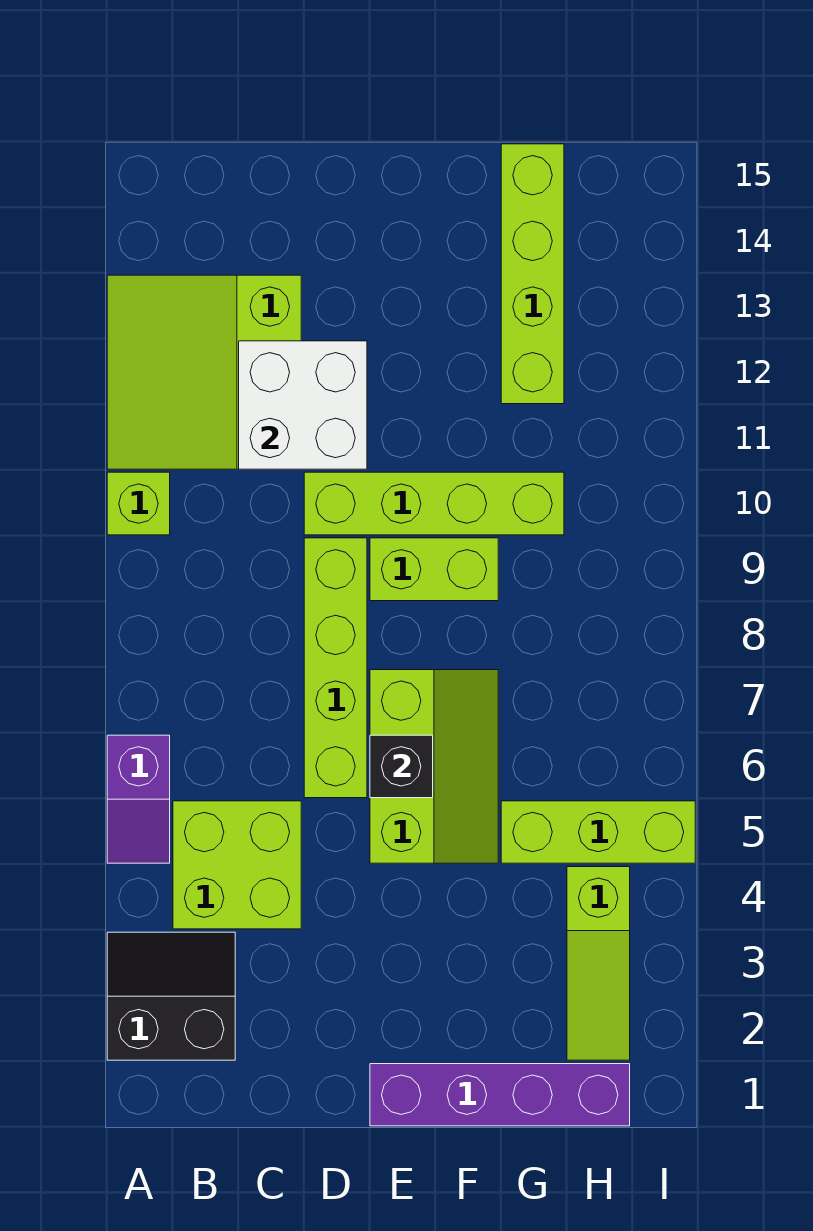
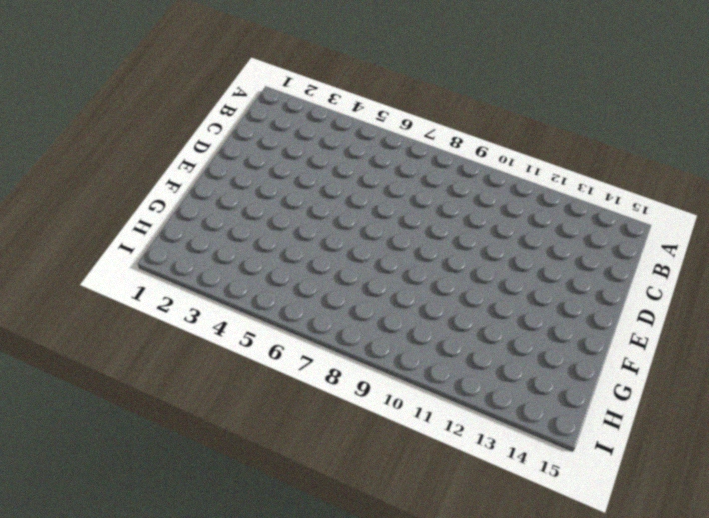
none -> black slope A2:B3 level 1 top 2
none -> purple slope A5:A6 level 1 top 6
none -> lime brick A10 level 1

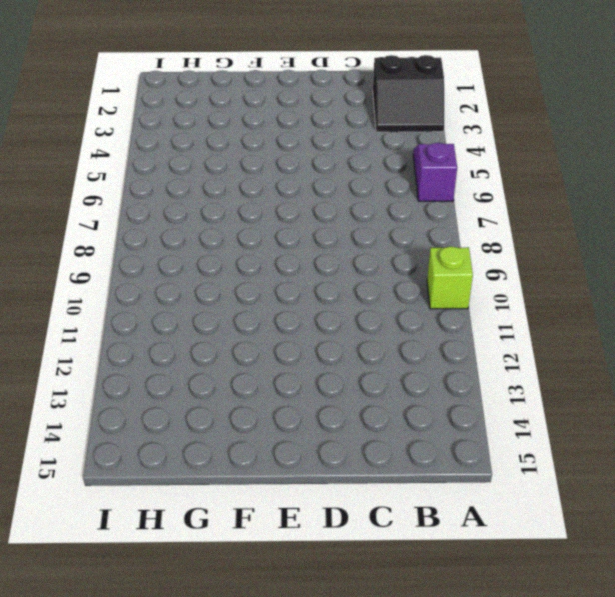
none -> lime slope A11:C13 level 1 top C
none -> lime brick B4:C5 level 1
none -> lime brick D6:D9 level 1

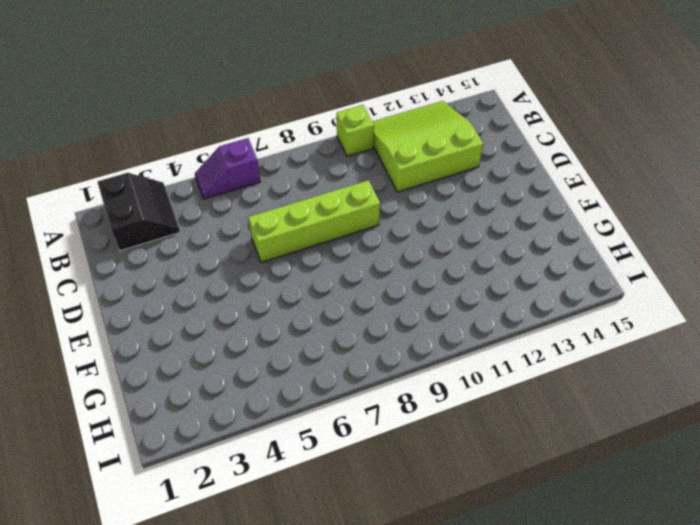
none -> lime brick B4:C5 level 1
none -> lime brick D10:G10 level 1
none -> purple brick E1:H1 level 1

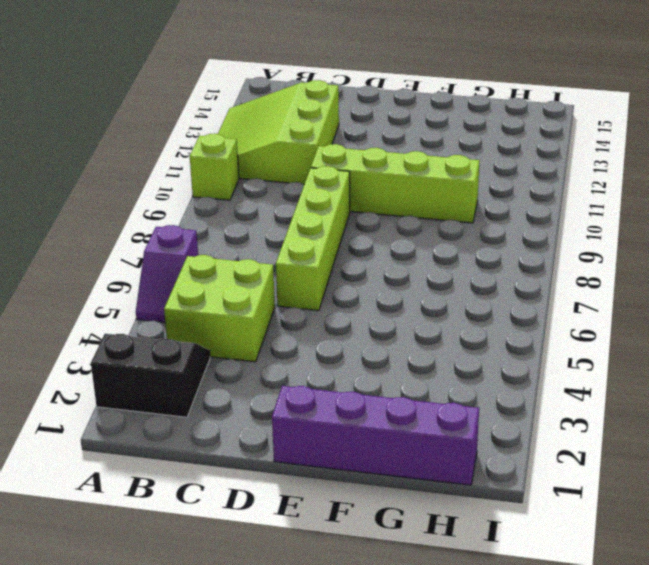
none -> lime slope E5:F7 level 1 top E
none -> lime brick E9:F9 level 1
none -> lime brick G5:I5 level 1

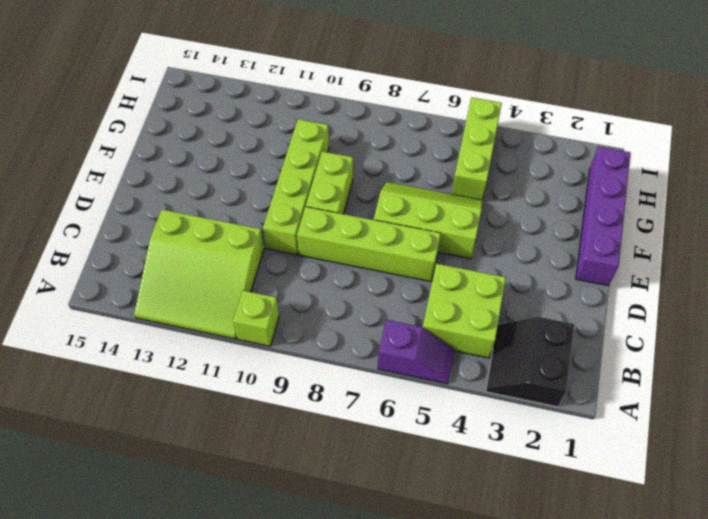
none -> lime brick G12:G15 level 1
none -> lime slope H2:H4 level 1 top 4
none -> white brick C11:D12 level 2

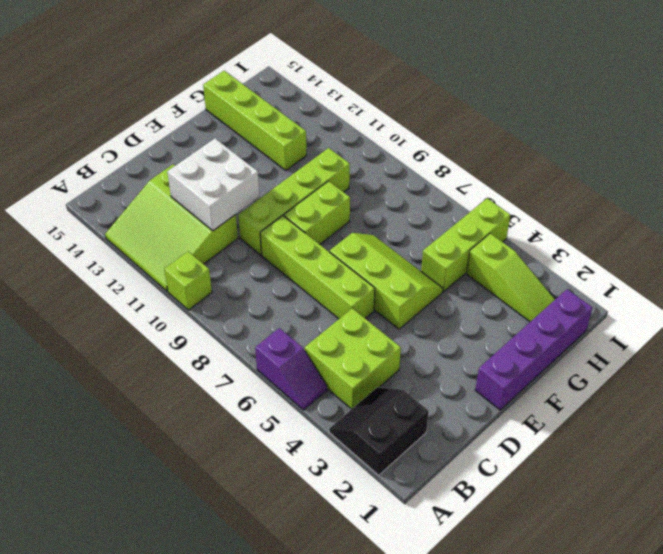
none -> black brick E6 level 2

